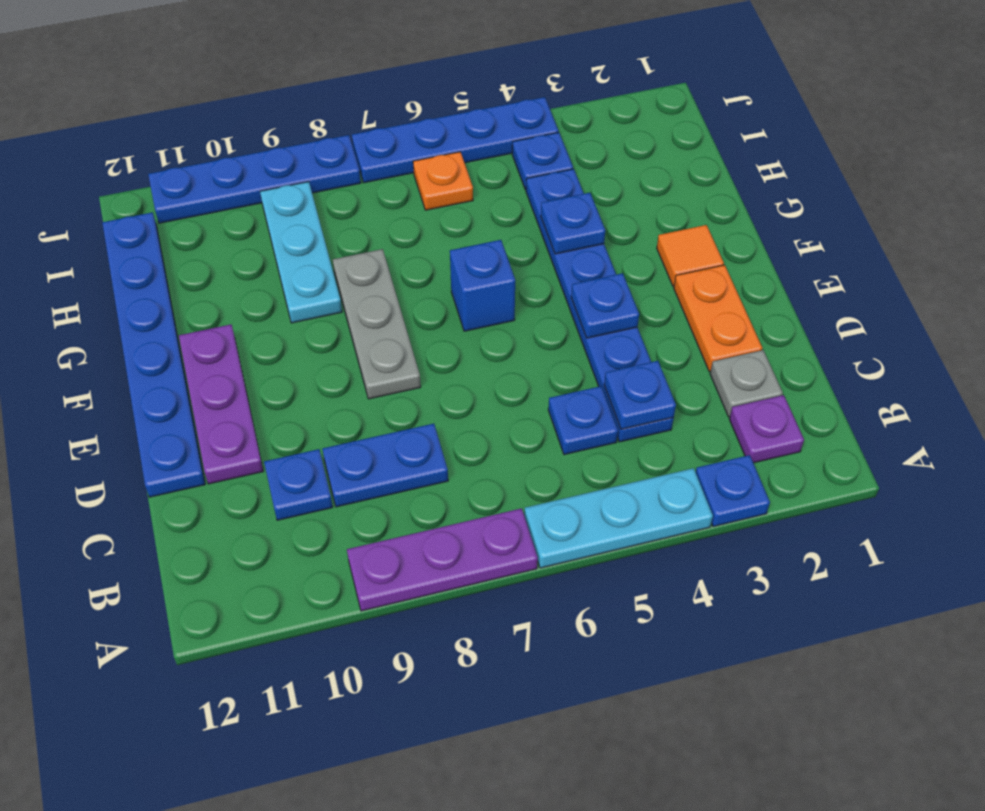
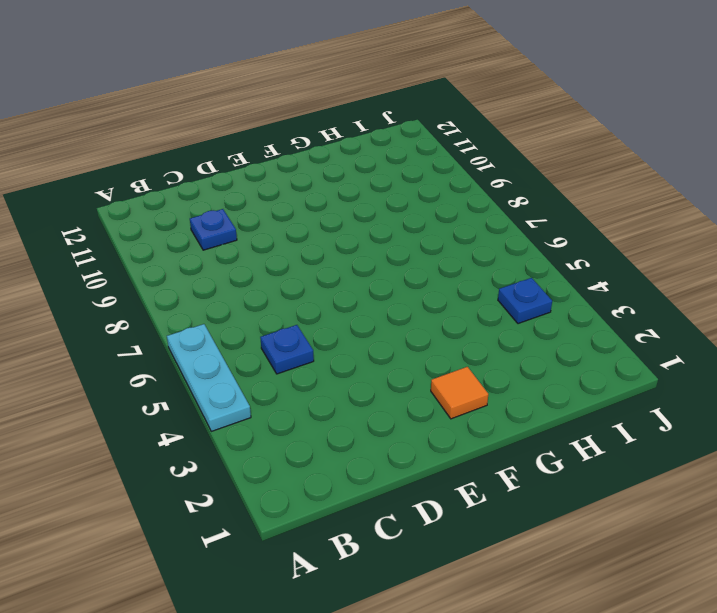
none -> blue plate A3 level 1
none -> purple plate A7:A9 level 1
none -> purple plate B2 level 1

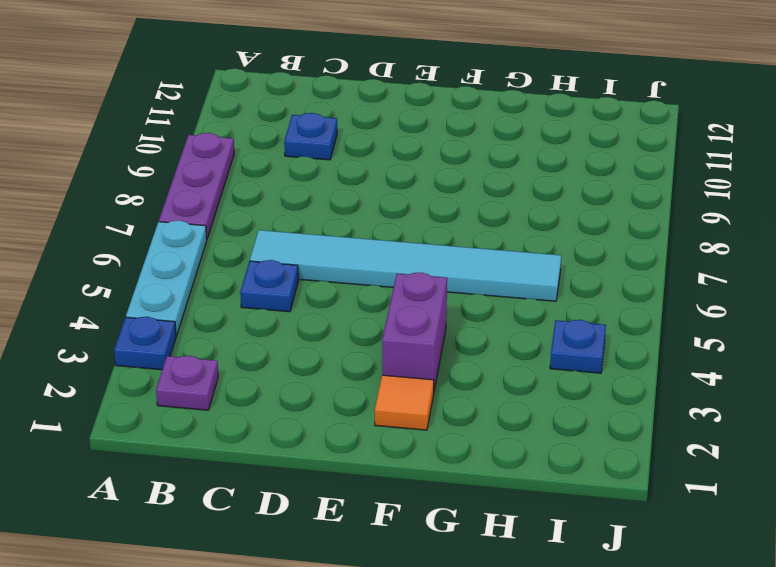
cyan tile C6:H6 level 1 -> blue brick F6 level 1
purple brick F3:F4 level 1 -> blue plate C4:H4 level 1
none -> grey plate C2 level 1
none -> blue plate C8:C9 level 1
none -> orange plate D2:E2 level 1

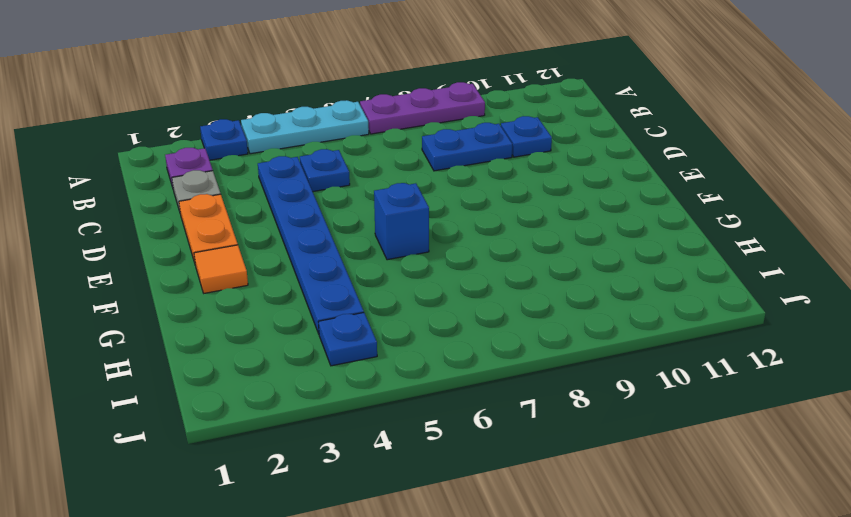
none -> purple plate D11:F11 level 1
none -> blue plate D12:I12 level 1
none -> grey plate E8:G8 level 1

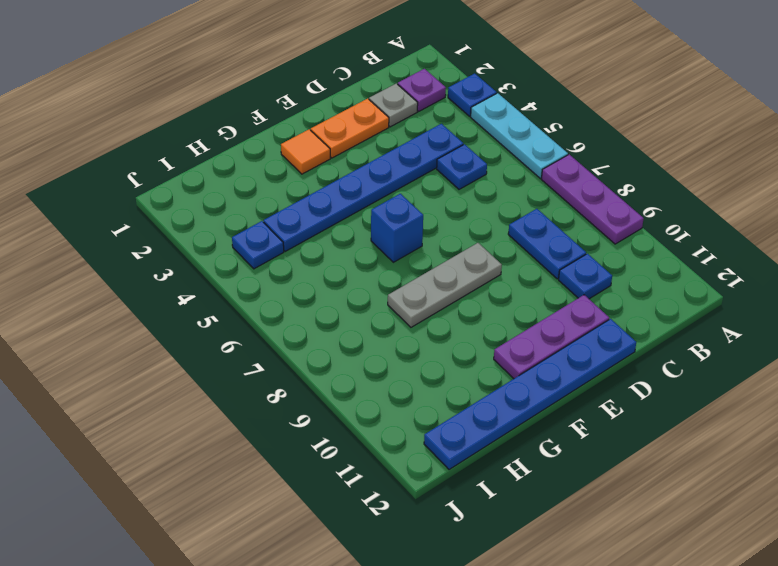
none -> cyan plate G9:I9 level 1
none -> orange plate I6 level 1
none -> blue plate J4:J7 level 1

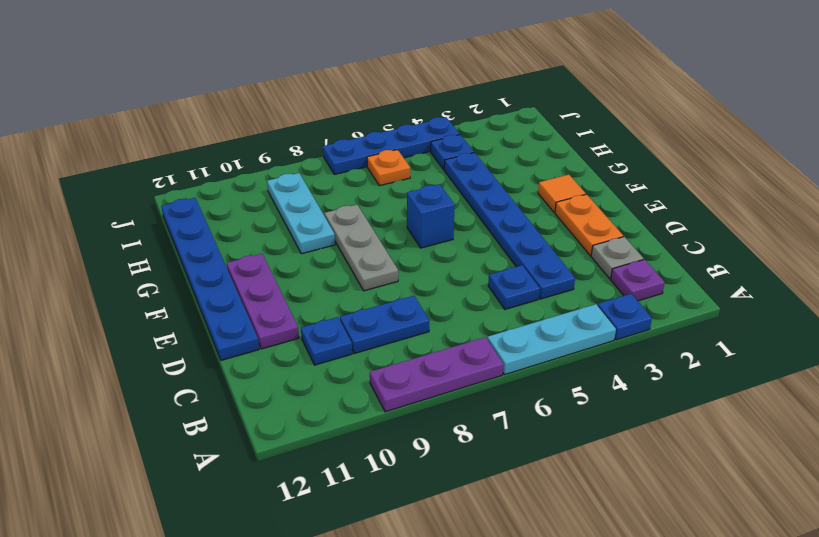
none -> blue plate J8:J11 level 1
none -> blue plate C4 level 2
none -> blue plate E4 level 2

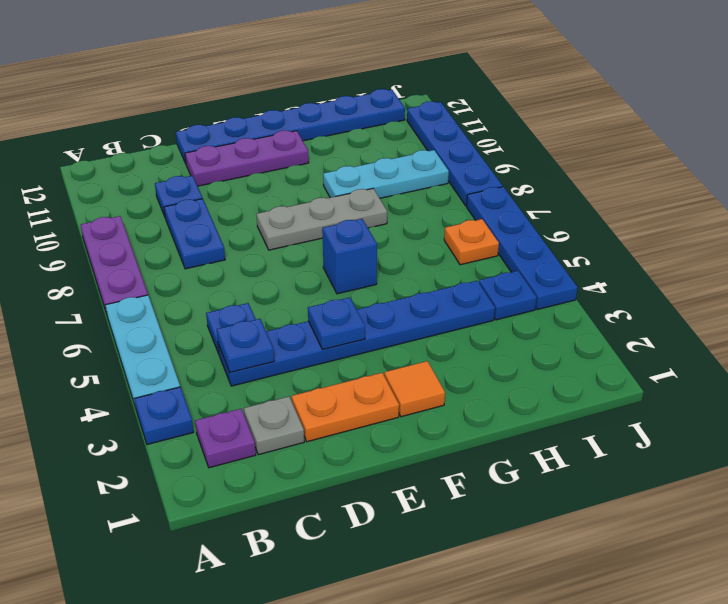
none -> blue plate G4 level 2

